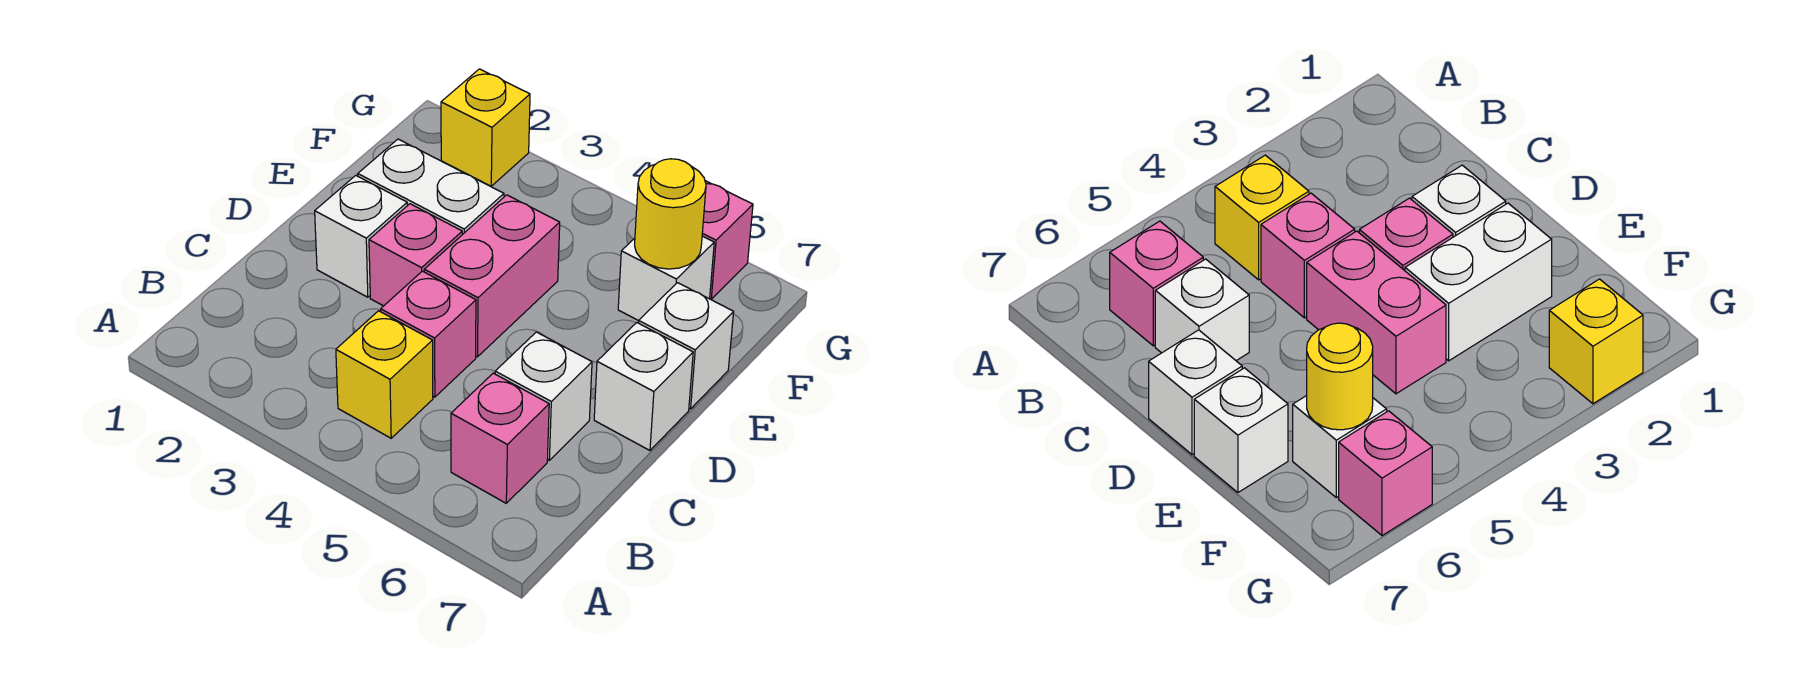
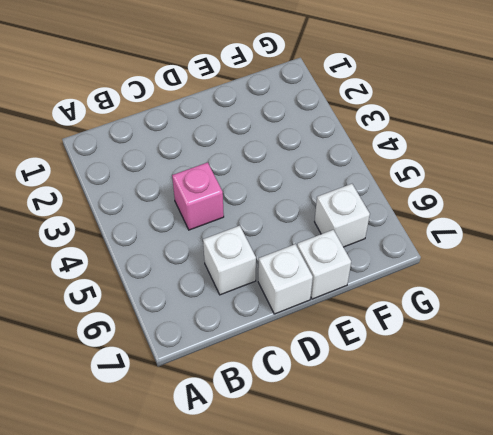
none -> yellow brick B4 level 1
none -> pink brick B6 level 1
none -> white brick D2 level 1

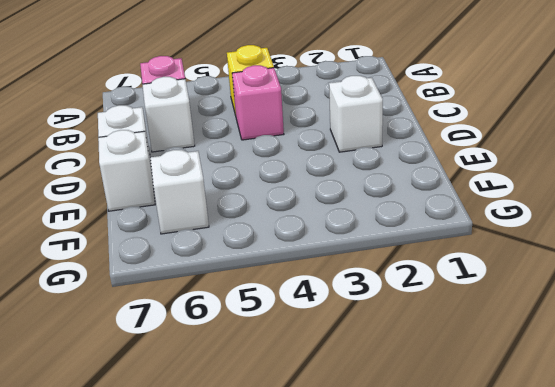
none -> pink brick D3 level 1
none -> pink brick D4:E4 level 1
none -> white brick E2:E3 level 1

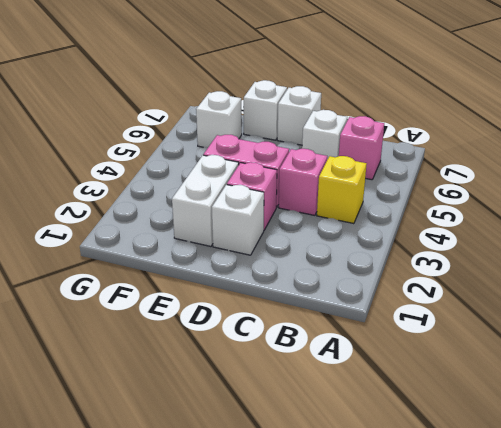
none -> yellow brick G2 level 1
none -> pink brick G6 level 1
none -> yellow round brick F6 level 2

